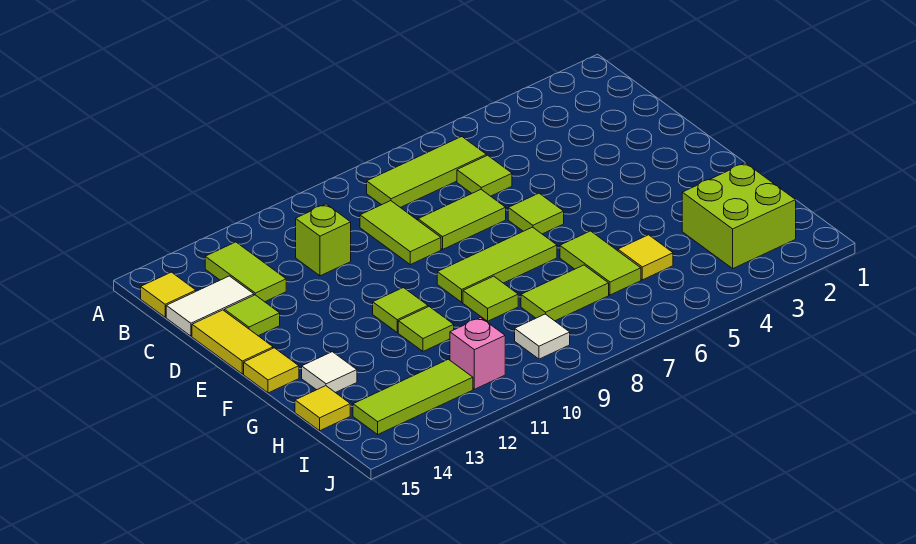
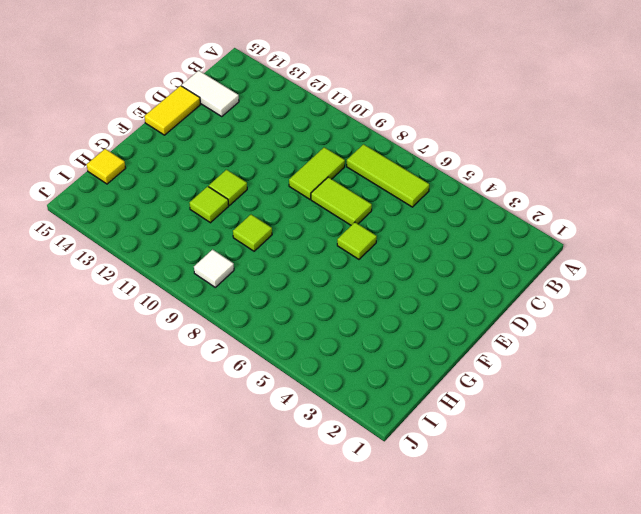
none -> lime tile B13:C13 level 1
none -> yellow tile B15 level 1
none -> lime tile C6 level 1

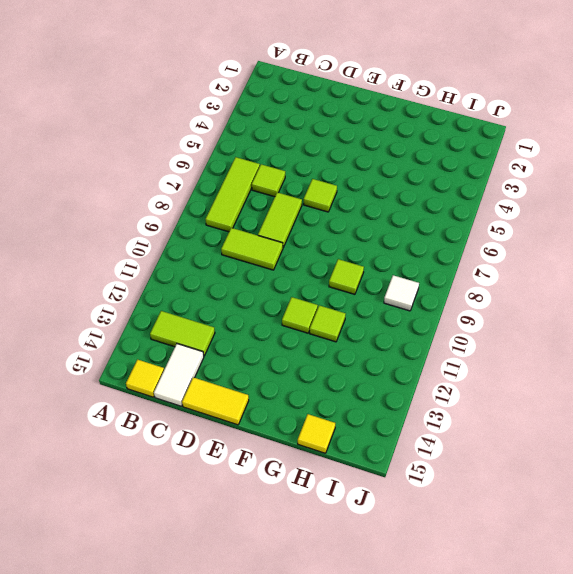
none -> lime brick C11 level 1
none -> lime tile D14 level 1
none -> lime tile F7:F9 level 1

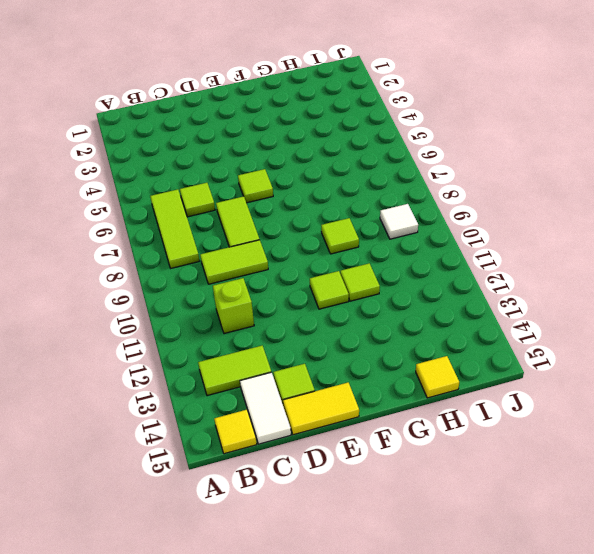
none -> lime tile F7:F9 level 1
none -> yellow tile F15 level 1
none -> lime tile G6:H6 level 1

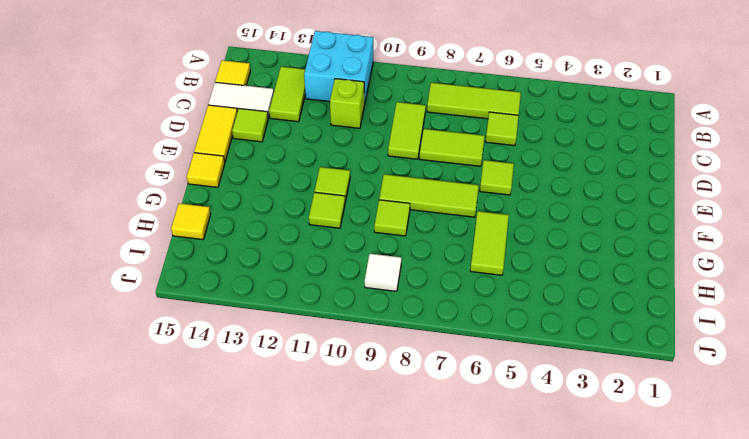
cyan brick A11:B12 level 1 -> none
none -> white tile G14 level 1
none -> lime brick H2:I3 level 1
none -> yellow tile H5 level 1

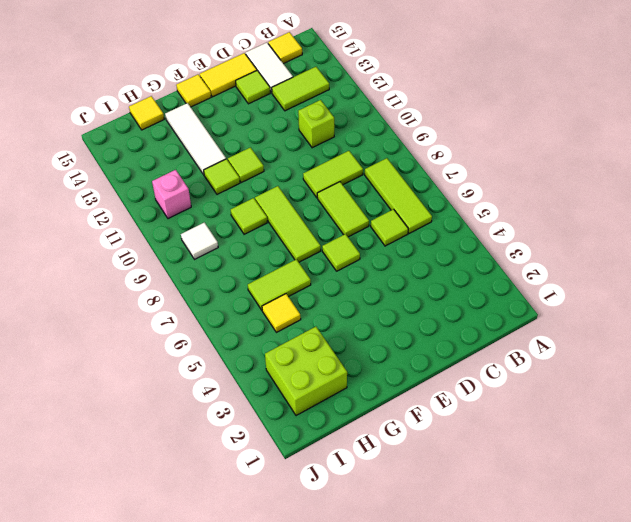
white tile G12:G14 level 1 -> white tile G14 level 1
none -> lime tile H7:H8 level 1
none -> lime tile I12:I14 level 1

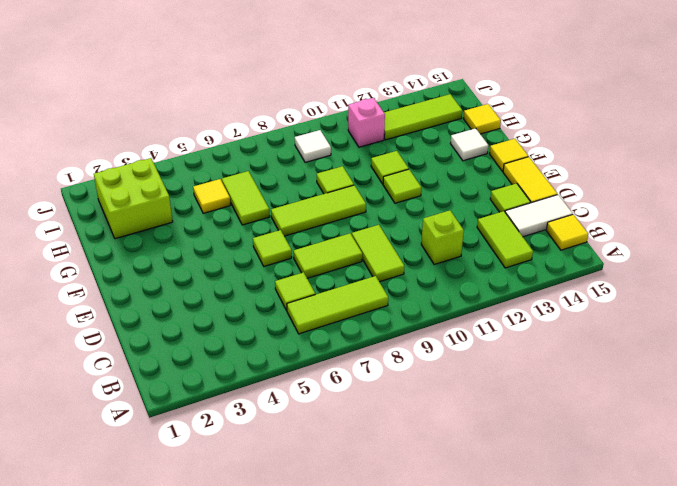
none -> lime tile H7:H8 level 1

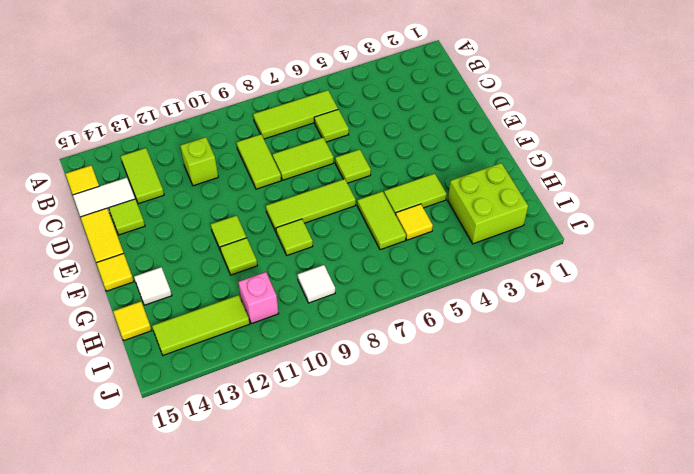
lime tile G4:G5 level 1 -> lime tile H7:H8 level 1

